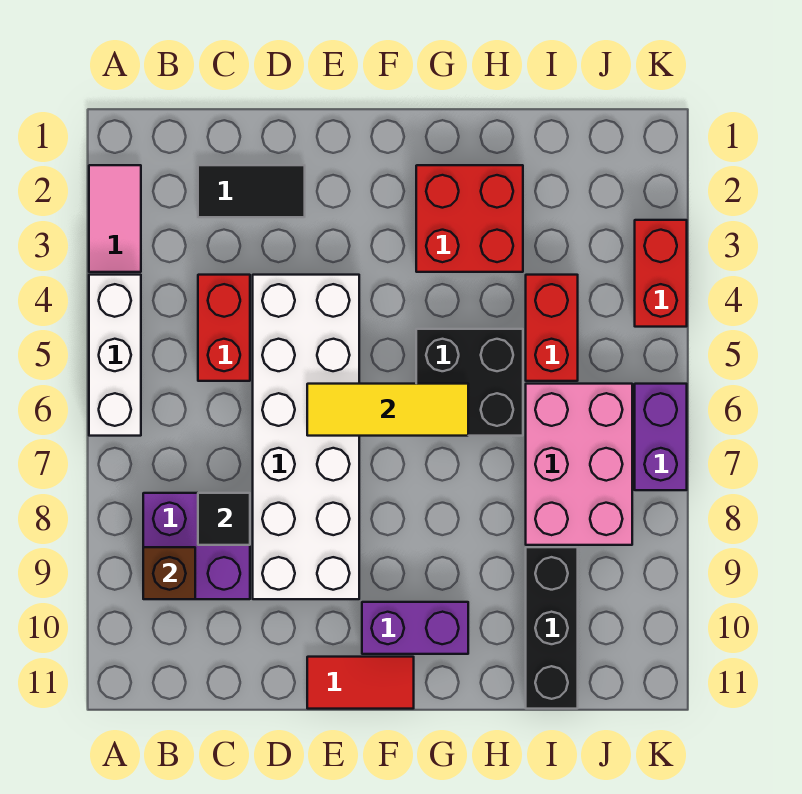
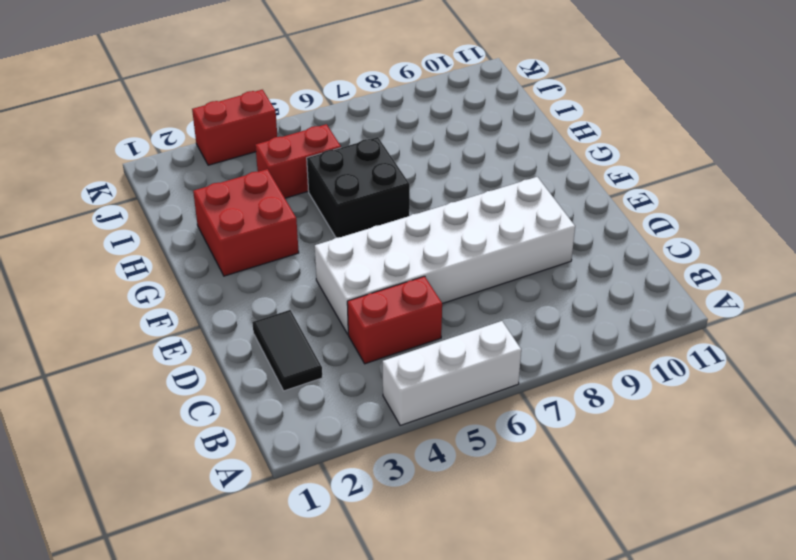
none -> pink tile A2:A3 level 1
none -> purple brick B8:C9 level 1
none -> red tile E11:F11 level 1

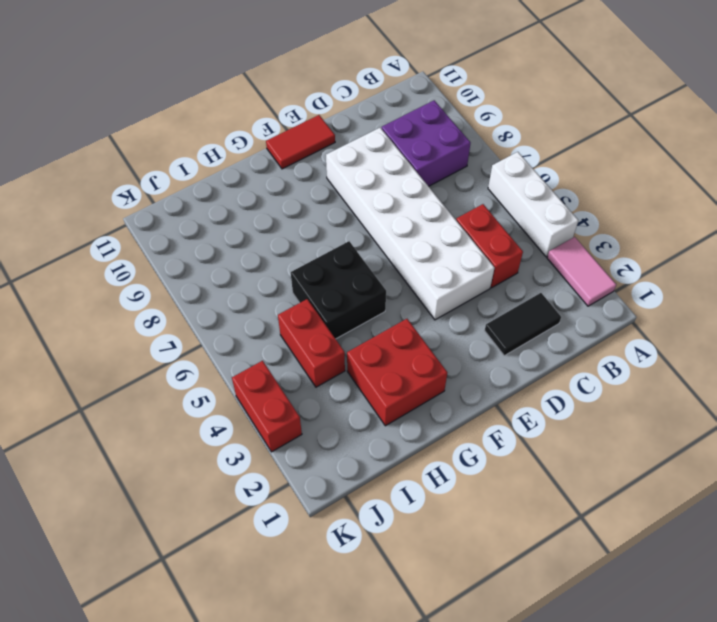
none -> purple brick F10:G10 level 1
none -> pink brick I6:J8 level 1
none -> black brick I9:I11 level 1

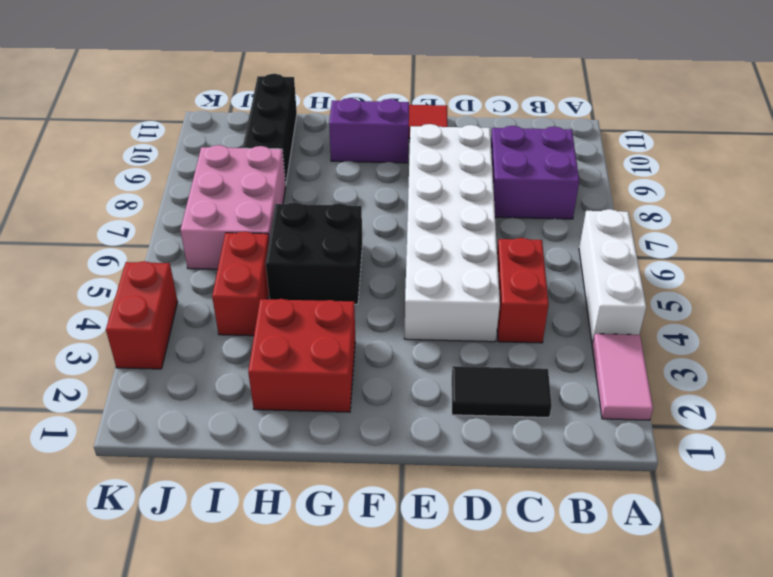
none -> purple brick K6:K7 level 1
none -> brown brick B9 level 2
none -> black tile C8 level 2

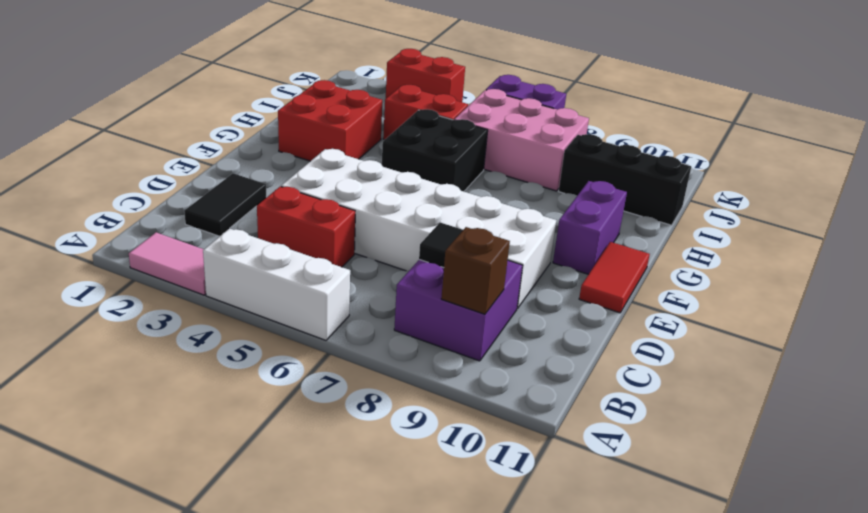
none -> yellow tile E6:G6 level 2

